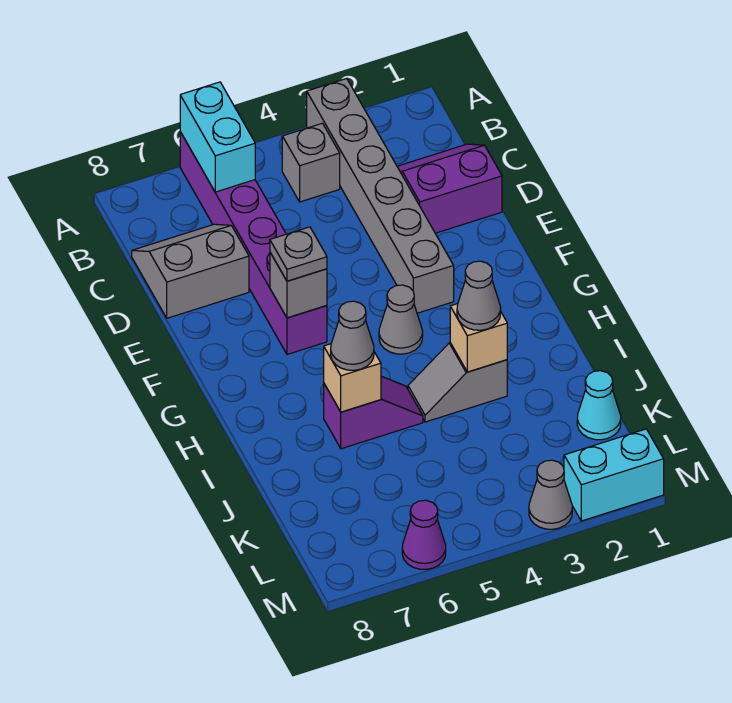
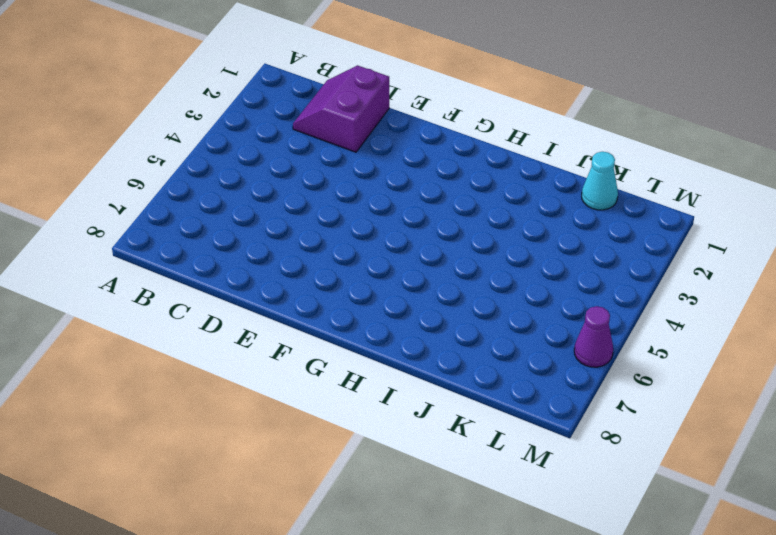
none -> grey brick A3:F3 level 1
none -> purple brick A6:F6 level 1
none -> grey brick B4 level 1

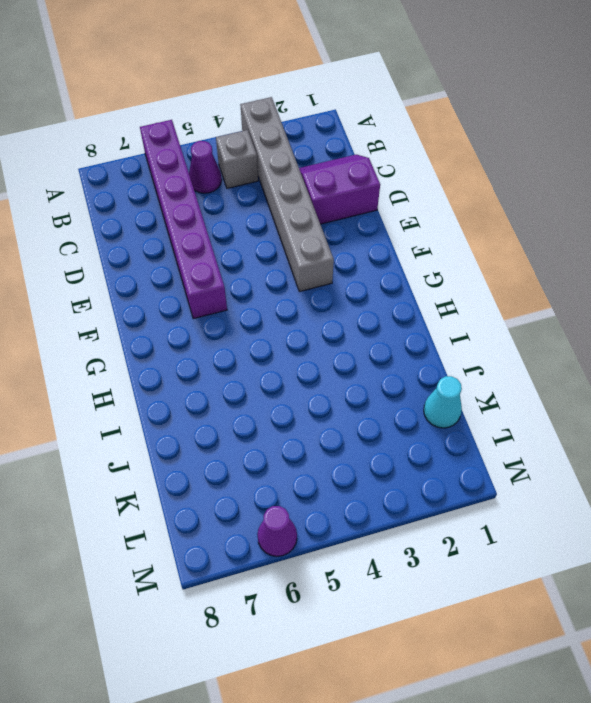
purple cone B5 level 1 -> none
none -> grey slope C7:D8 level 1 top D
none -> grey cone G4 level 1
none -> grey slope I3:I4 level 1 top 3

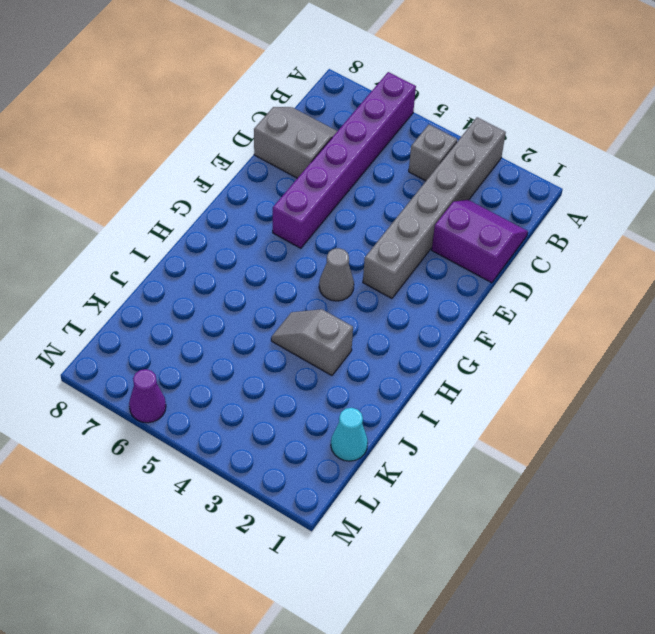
none -> purple slope I5:I6 level 1 top 6
none -> cyan brick M1:M2 level 1
none -> grey cone M3 level 1

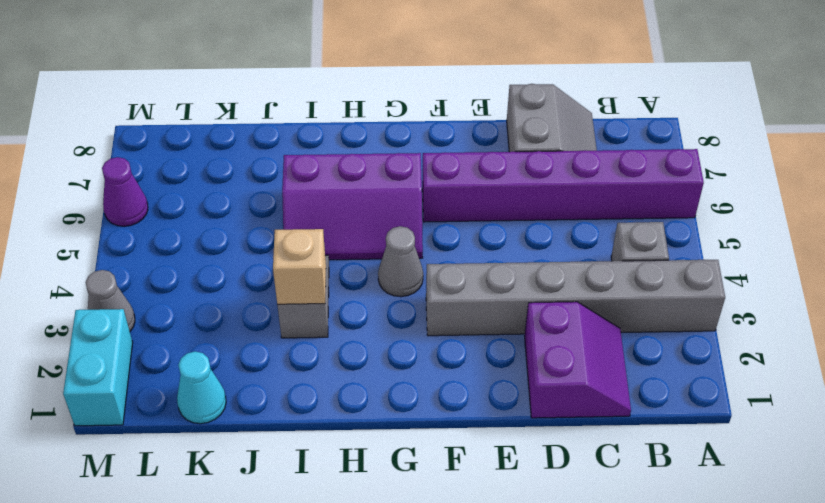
purple slope G5:I6 level 1 top 6 -> purple slope I5:I6 level 1 top 6
none -> cyan brick A6:B6 level 2
none -> grey brick F6 level 2
none -> tan brick I6 level 2

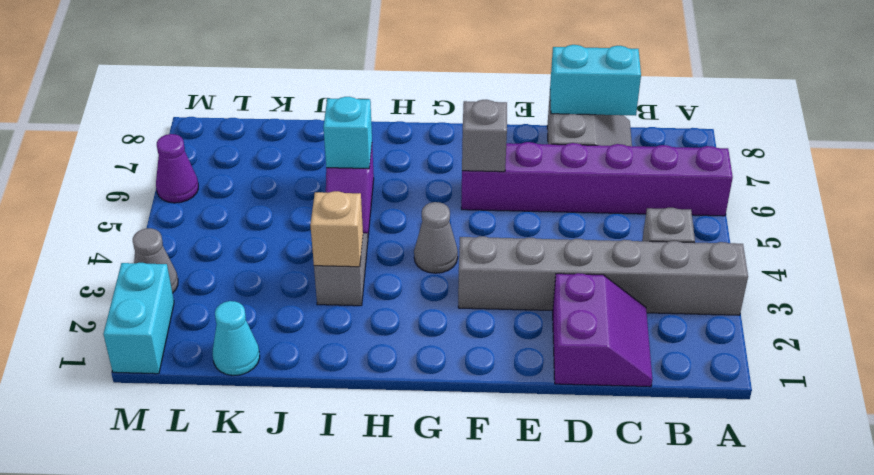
cyan brick C8:D8 level 2 -> cyan brick A6:B6 level 2
cyan brick I6 level 2 -> tan brick I6 level 2
none -> grey plate F6 level 3
none -> grey cone I3 level 3
none -> grey cone I6 level 3

